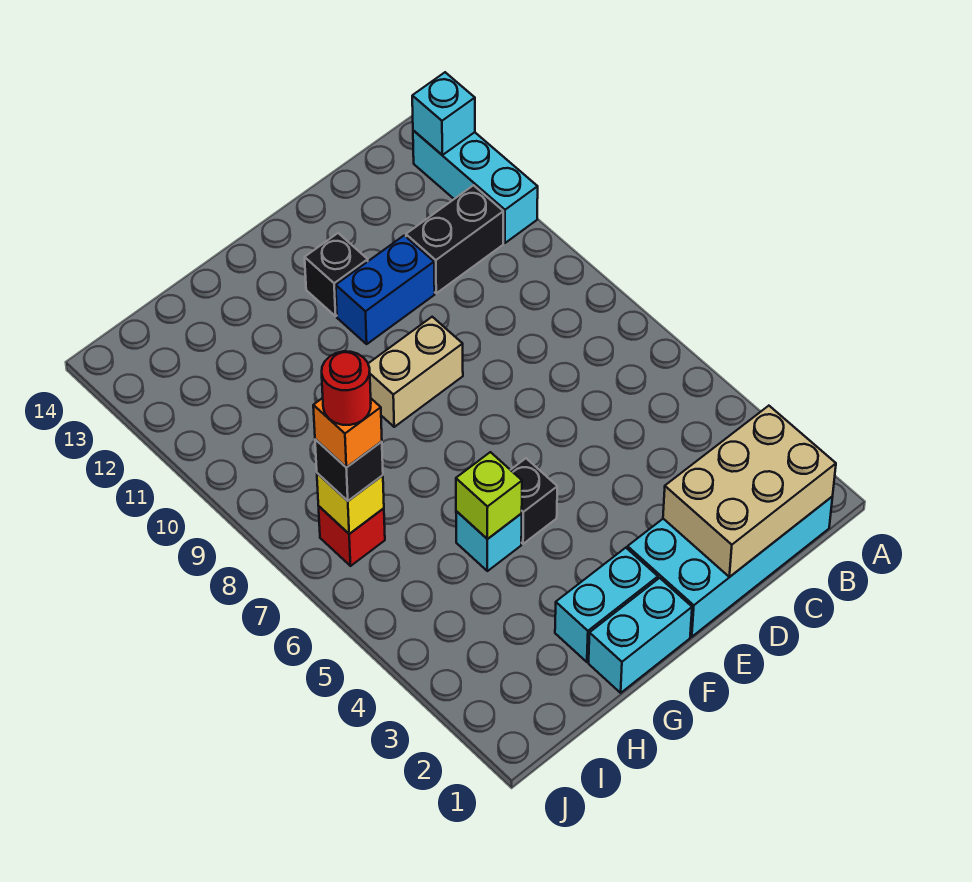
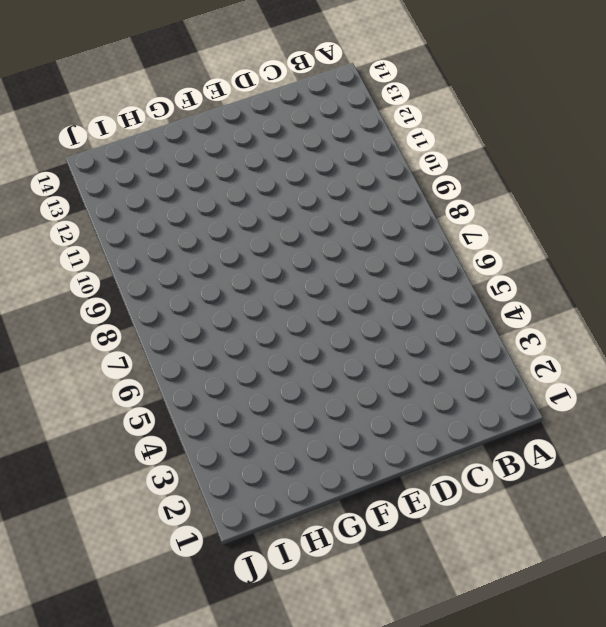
none -> cyan brick A11:A13 level 1
none -> cyan brick B1:E2 level 1
none -> black brick B11:C11 level 1

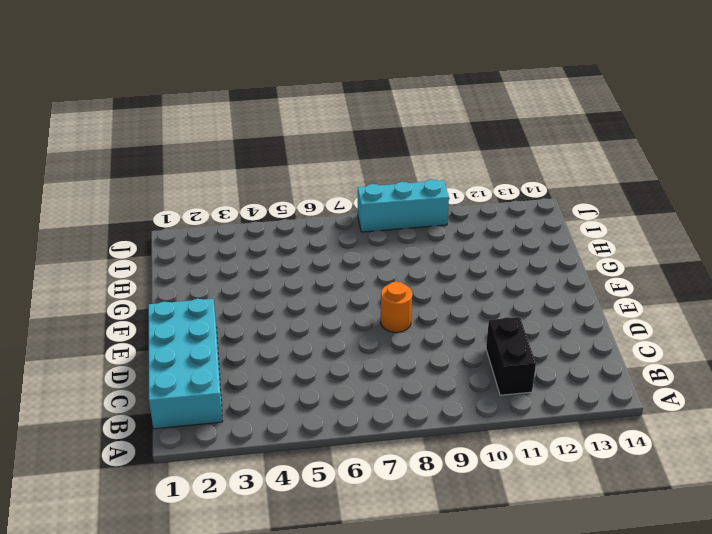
orange round brick E8 level 1 -> none
cyan brick J8:J10 level 1 -> cyan brick A11:A13 level 1
none -> blue brick D11:E11 level 1
none -> tan brick E9:F9 level 1
none -> black brick E12 level 1

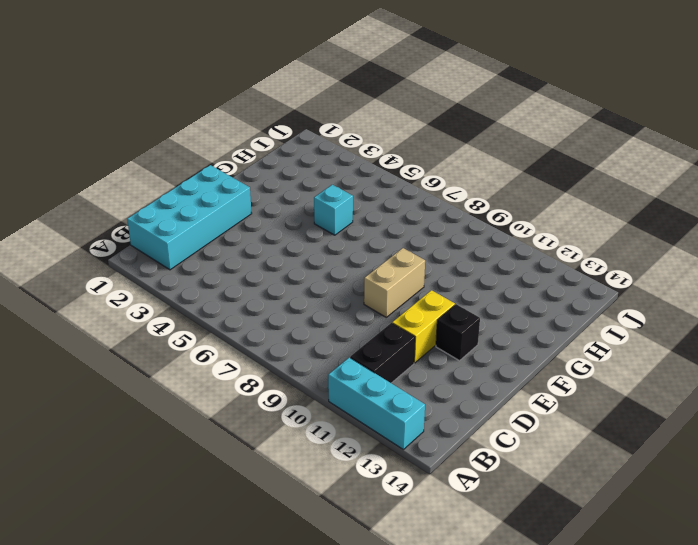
yellow brick D11:E11 level 1 -> blue brick D11:E11 level 1
none -> cyan brick F1:G1 level 1
none -> cyan brick F2:G2 level 1
none -> black brick F5 level 1

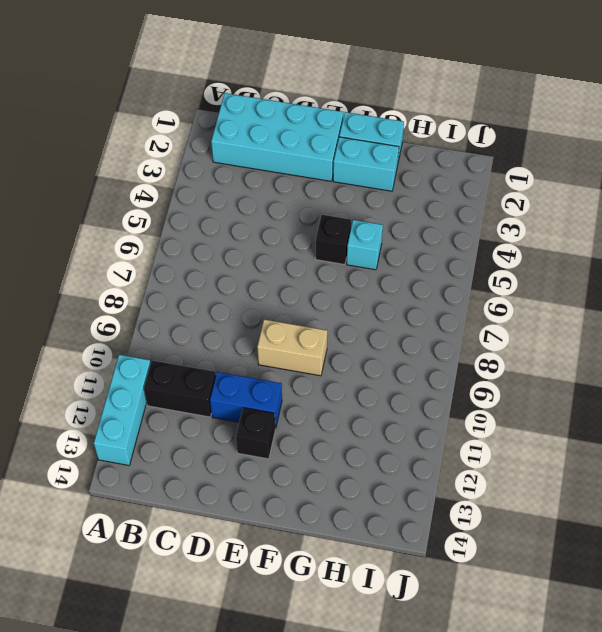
none -> red brick I7 level 1
none -> cyan brick A13 level 2
none -> tan brick B1:D2 level 2

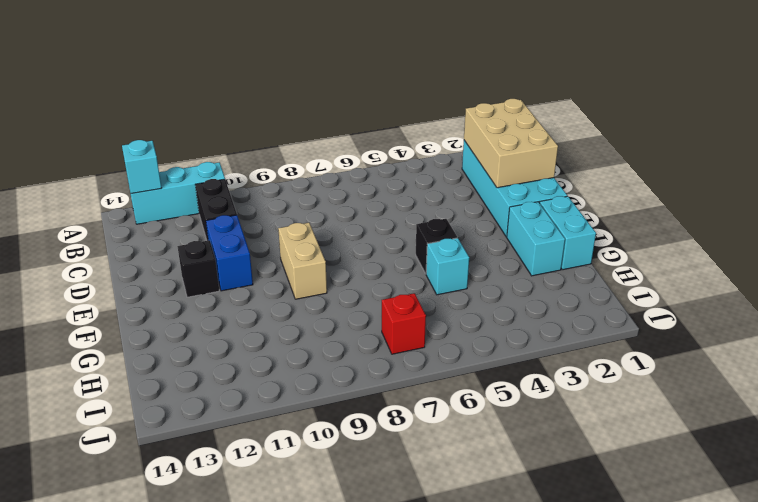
none -> lime brick G5 level 2
none -> yellow brick I7 level 2
none -> black brick I7 level 3

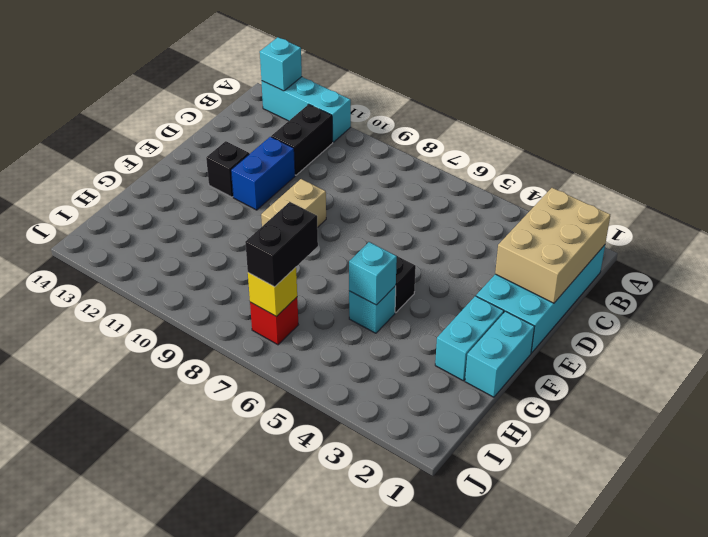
cyan brick G5 level 2 -> lime brick G5 level 2
black brick H7:I7 level 3 -> black brick I7 level 3
none -> orange brick I7 level 4
none -> red round brick I7 level 5

